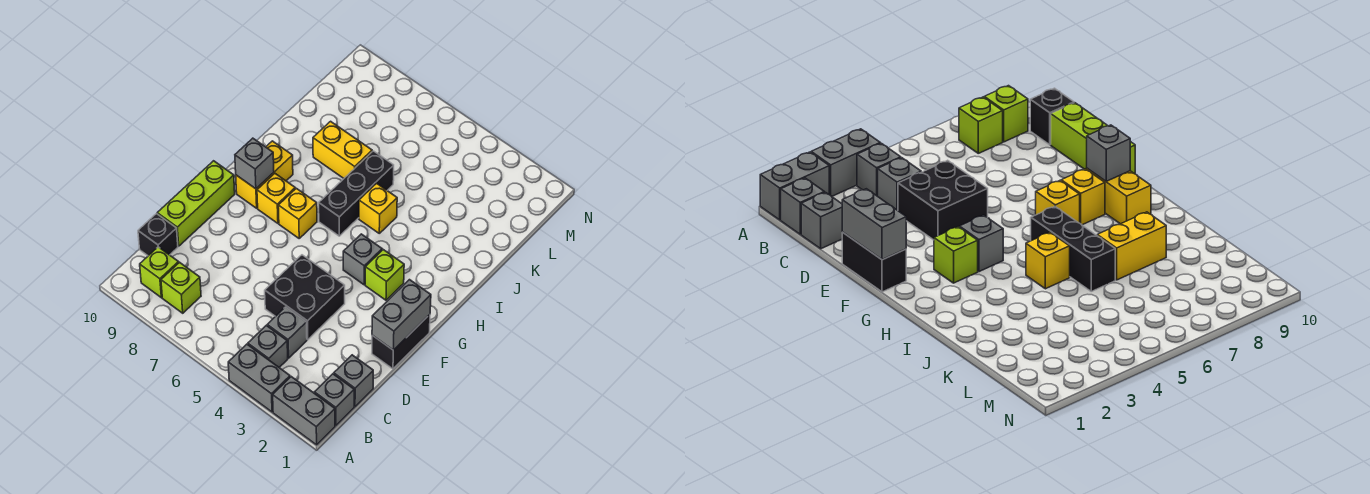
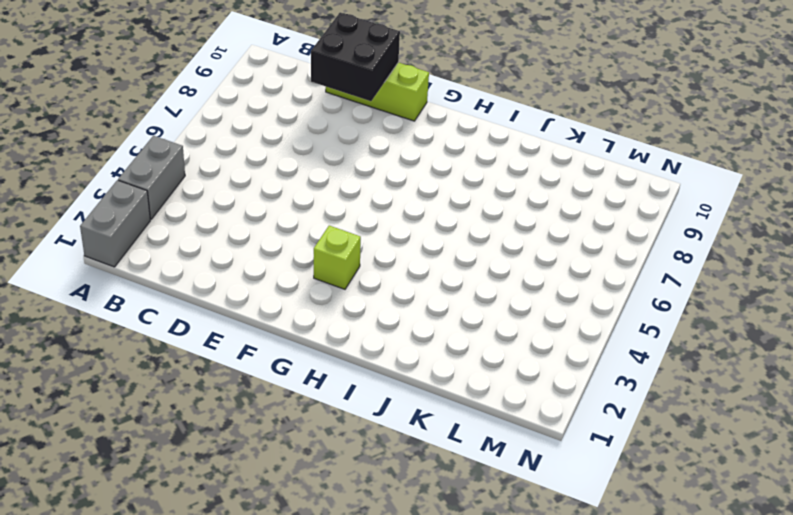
black brick D9:E10 level 2 -> black brick D4:E5 level 1
none -> grey brick B1 level 1
none -> grey brick B4 level 1
none -> lime brick B8 level 1

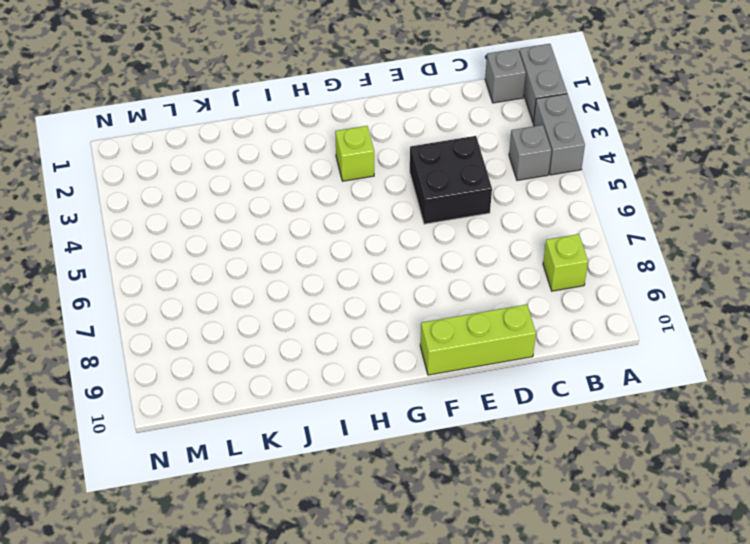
none -> lime brick B9 level 1
none -> grey brick C1 level 1
none -> grey brick C4 level 1

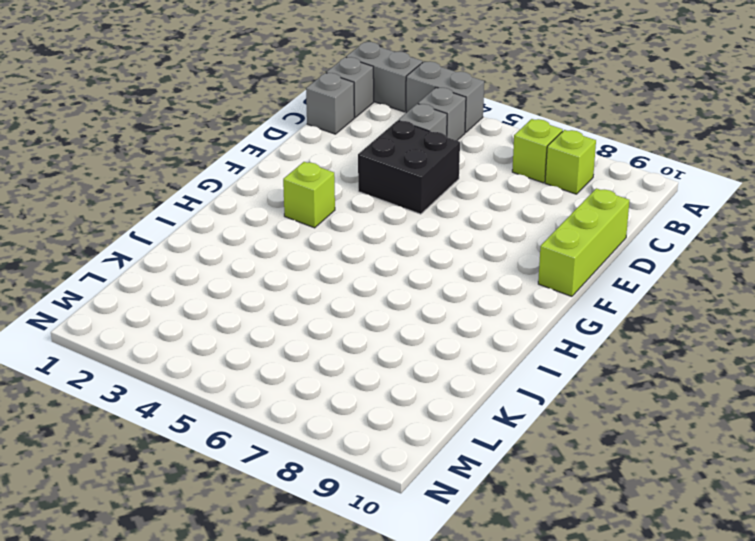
lime brick B7 level 1 -> lime brick B9 level 1
none -> black brick C10 level 1
none -> black brick E1:F1 level 1
none -> grey brick G4 level 1

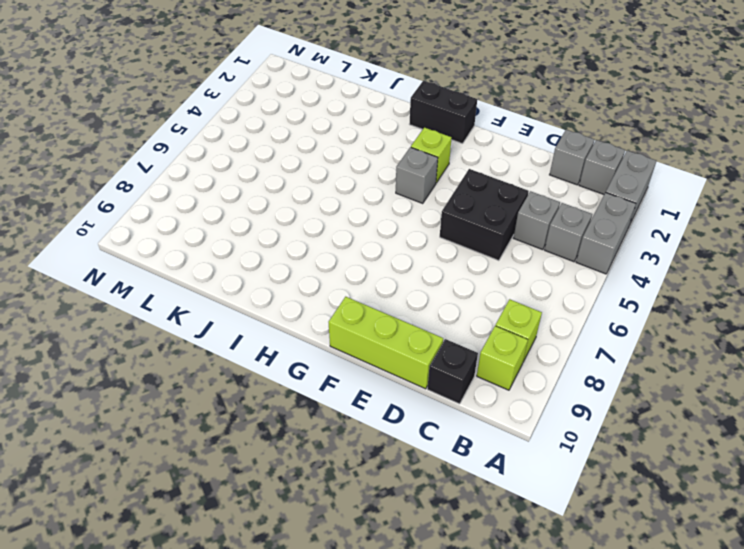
black brick G1:H1 level 1 -> black brick E1:F1 level 1
none -> yellow brick G7 level 1
none -> yellow brick G8 level 1
none -> yellow brick G9:H9 level 1

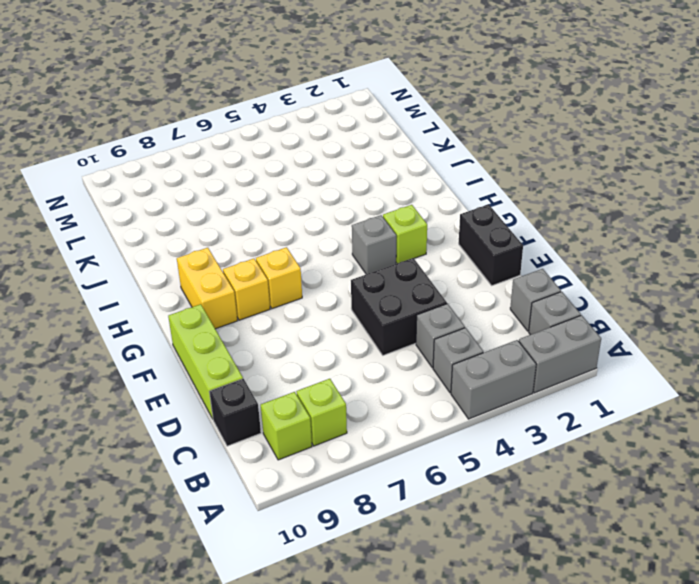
none -> black brick H6:J6 level 1
none -> yellow brick I5 level 1
none -> yellow brick J7:J8 level 1

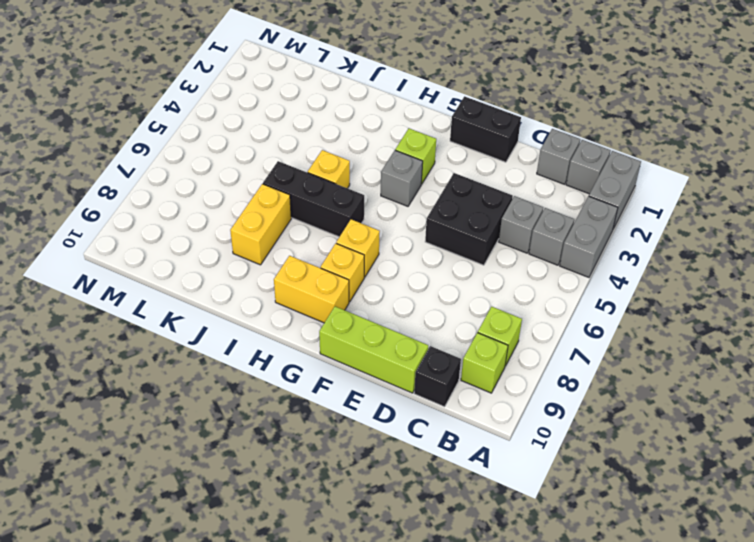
none -> grey brick E1:F1 level 2
none -> grey brick G9 level 2

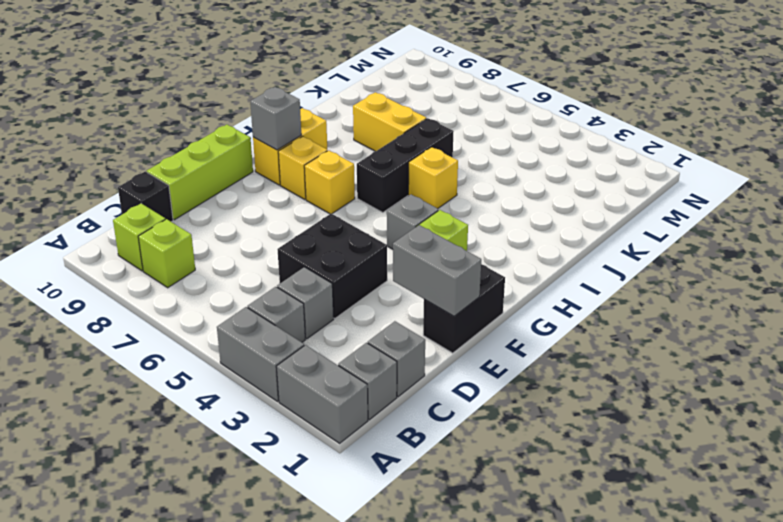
grey brick E1:E2 level 2 -> grey brick E1:F1 level 2

